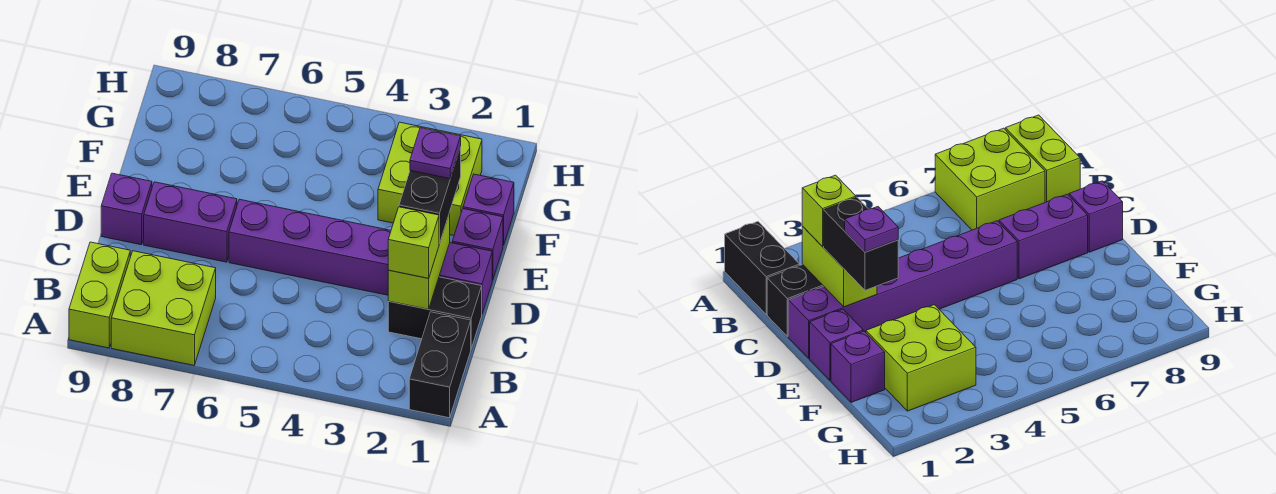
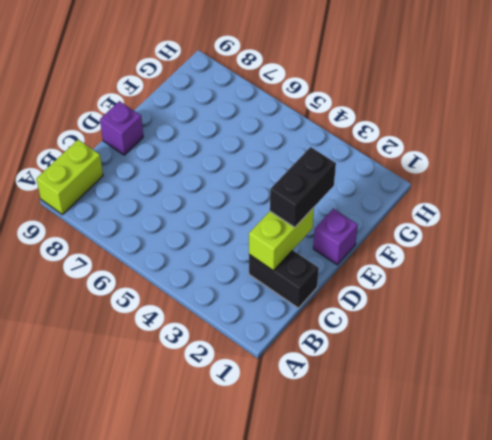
none -> black brick A1:B1 level 1
none -> lime brick A7:B8 level 1
none -> purple brick D1:D6 level 1

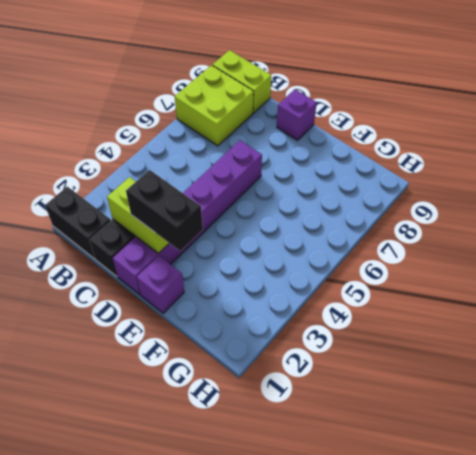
none -> purple brick D7:D8 level 1
none -> purple brick F1 level 1
none -> lime brick F2:G3 level 1

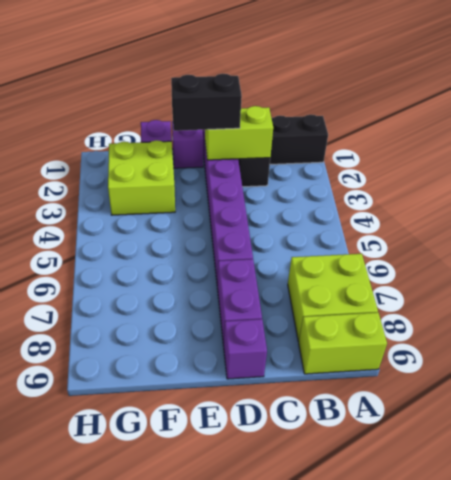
none -> lime brick C2 level 3
none -> purple plate E2 level 4

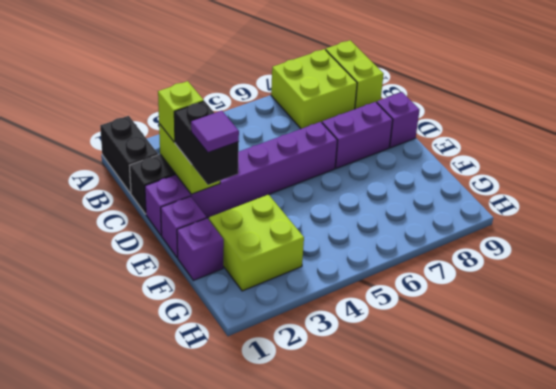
purple tile E2 level 4 -> purple plate E2 level 4

